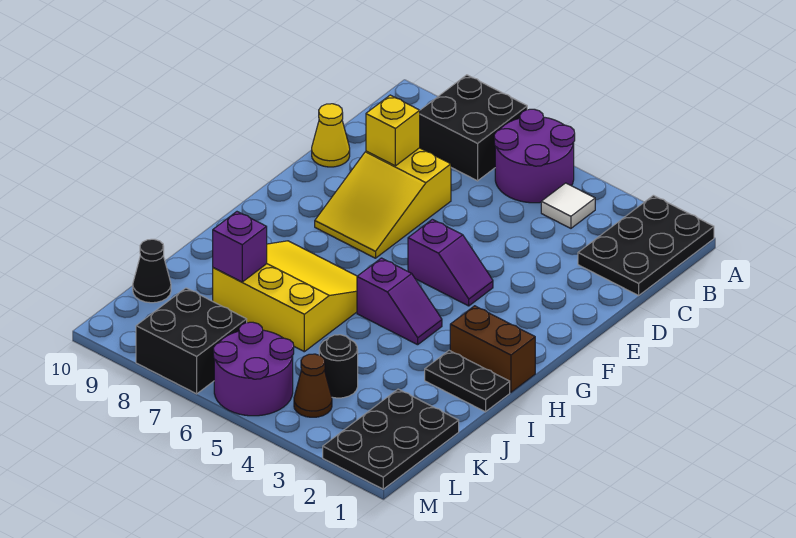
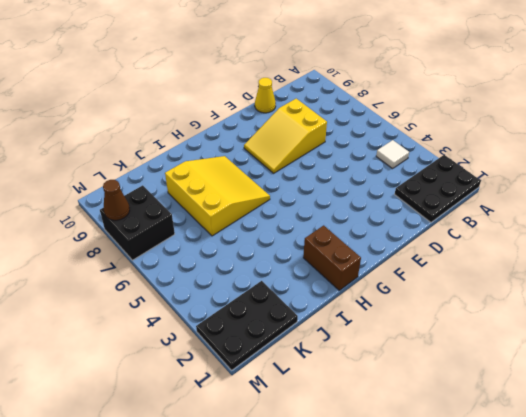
brown cone M8 level 2 -> brown cone L4 level 1
none -> purple round brick A5:B6 level 1
none -> black brick A7:B8 level 1
none -> purple slope F4:F5 level 1 top 5

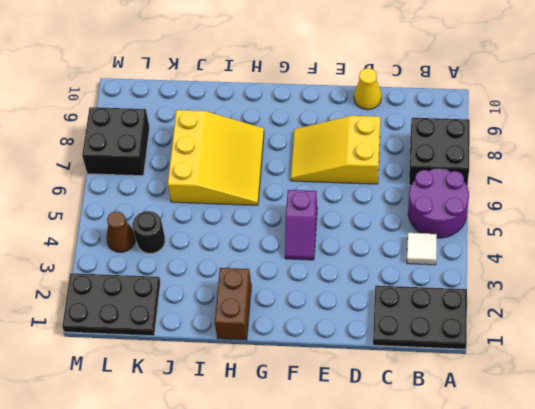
none -> purple slope H4:H5 level 1 top 5
none -> black plate I1:I2 level 1
none -> black cone K10 level 1

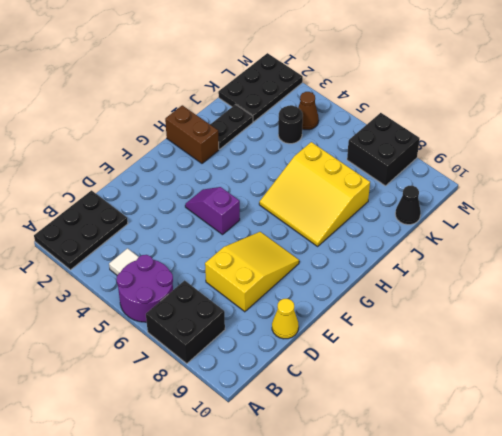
black plate I2:J2 level 1 -> black plate I1:I2 level 1
none -> purple slope H4:H5 level 1 top 5
none -> purple round brick L5:M6 level 1
none -> yellow brick D8 level 2

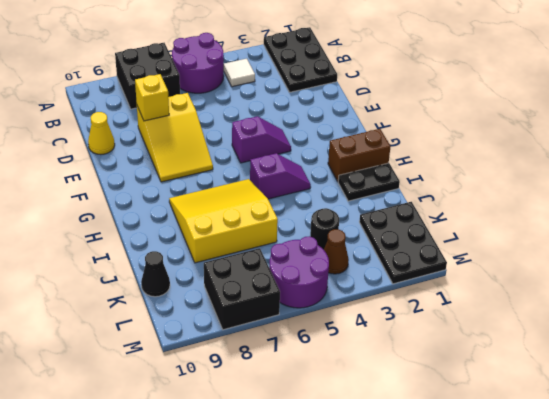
none -> purple brick J8 level 2

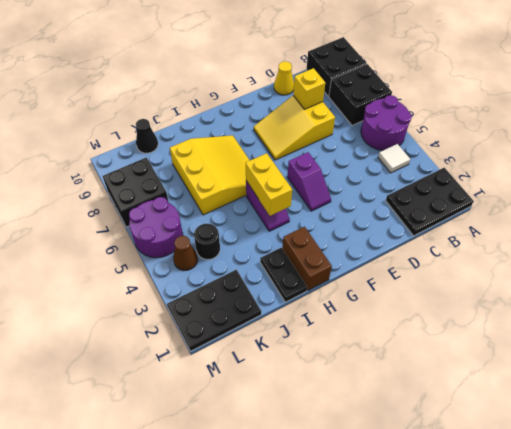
black brick A9:B10 level 1 -> none
yellow brick H4:H5 level 2 -> none
none -> purple brick J8 level 2

